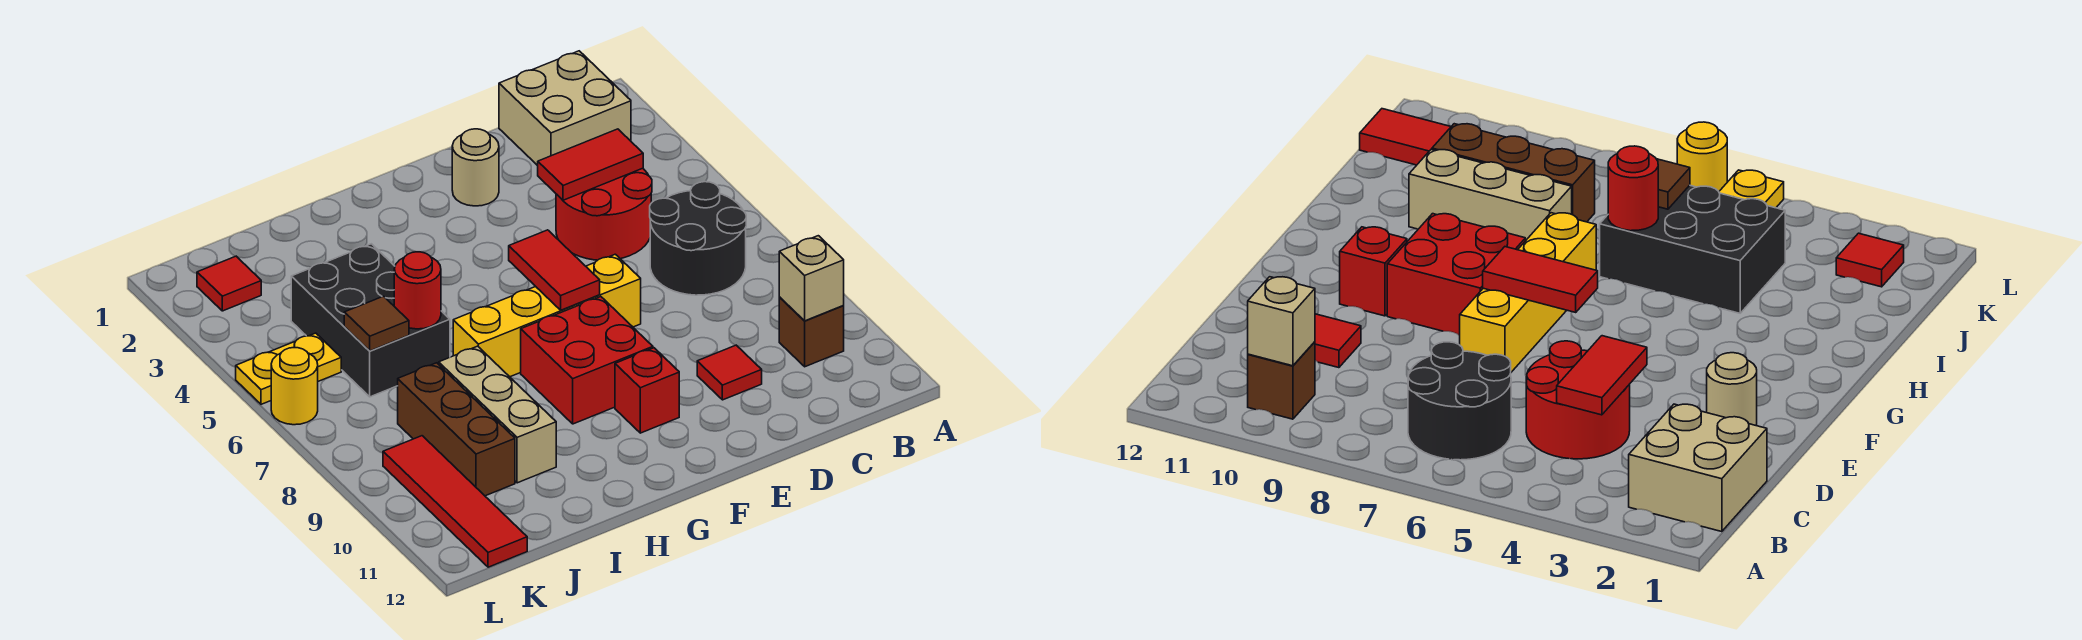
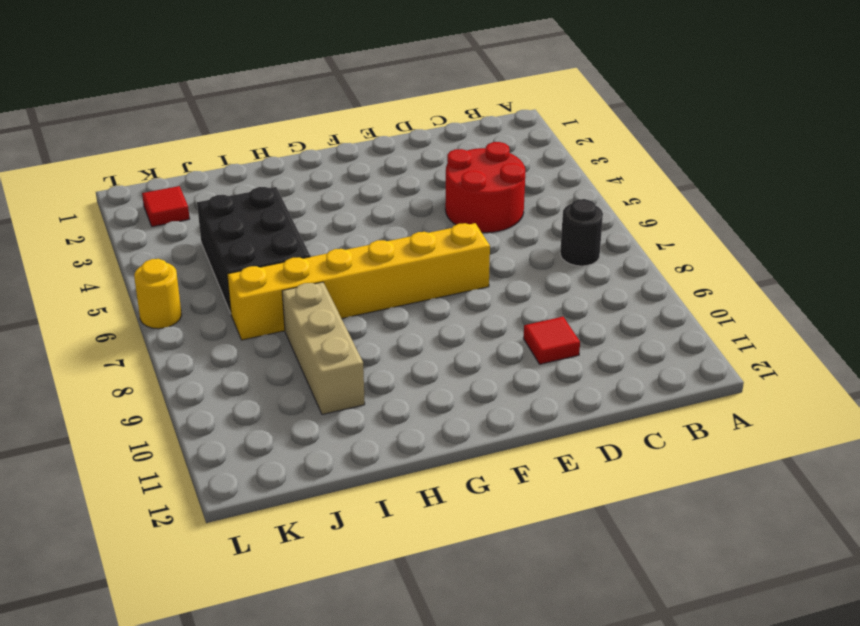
black round brick B7 level 1 -> black round brick B6:C7 level 1
yellow brick E7:J7 level 1 -> yellow brick E7:H7 level 1
none -> tan brick B1:C2 level 1
none -> brown brick B10 level 1
none -> tan round brick E2 level 1

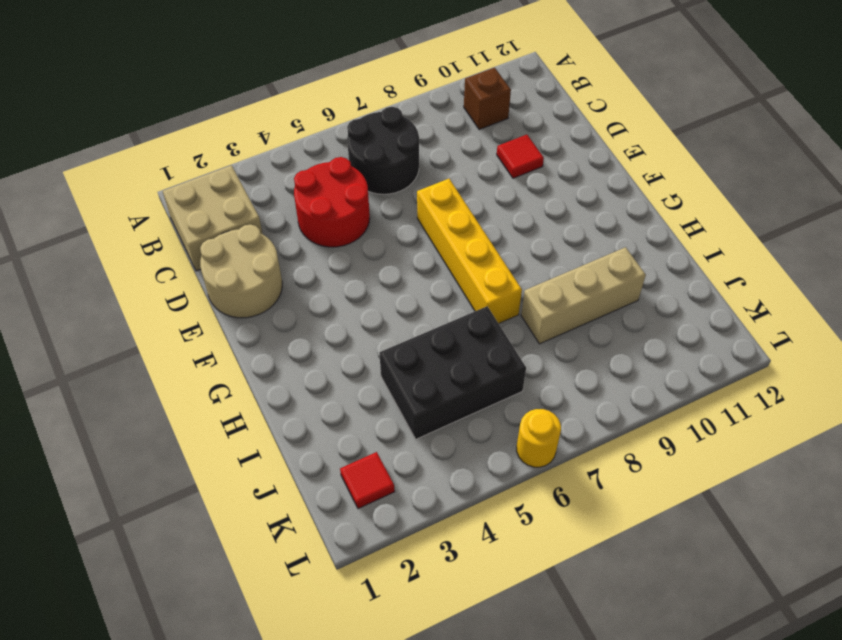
tan round brick D1:E2 level 1 -> tan round brick E2 level 1
none -> red brick F8:G9 level 1
none -> red brick F10 level 1
none -> brown brick J8:J10 level 1

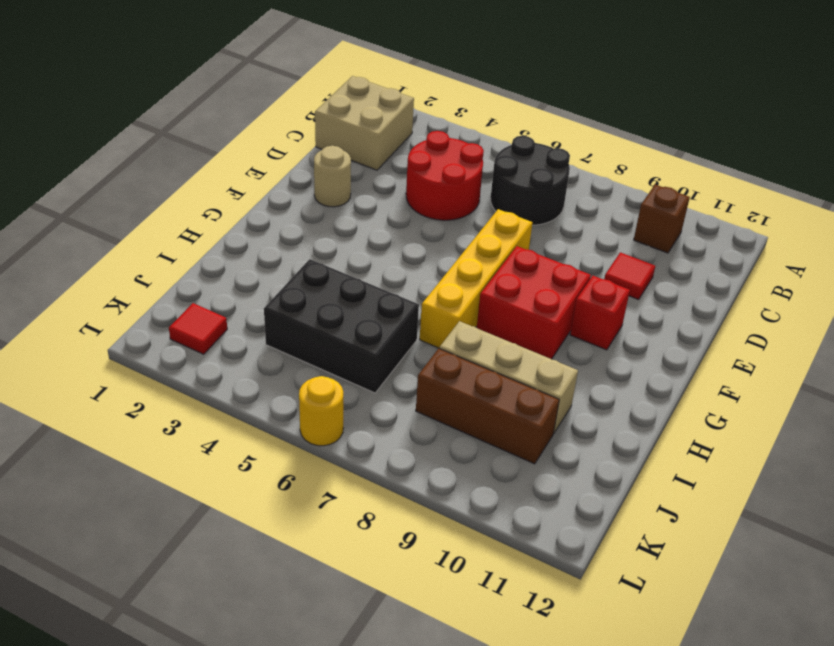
none -> yellow plate K5:L5 level 1
none -> red tile K9:K12 level 1
none -> tan brick B10 level 2

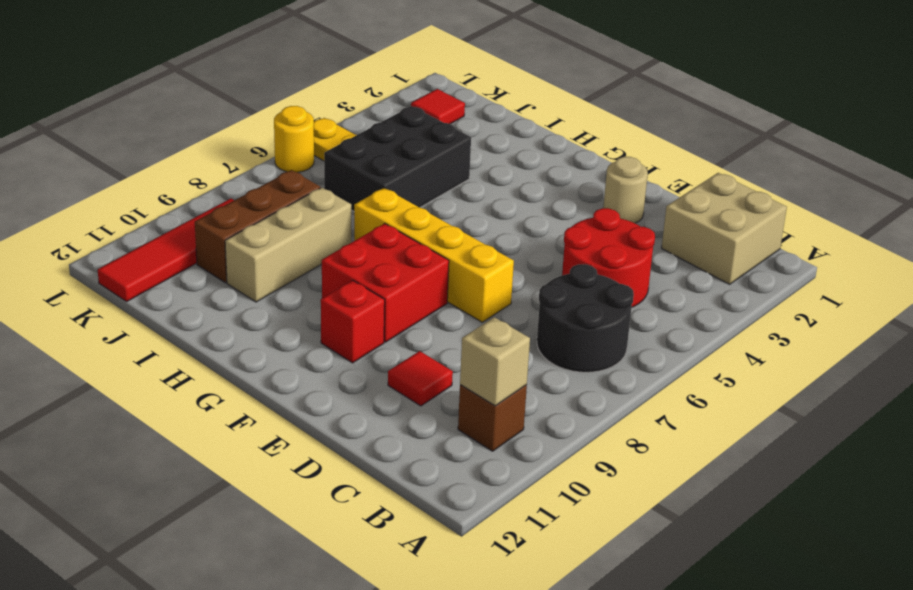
none -> red tile C4:D4 level 2
none -> red tile F6:F7 level 2
none -> red round brick I6 level 2

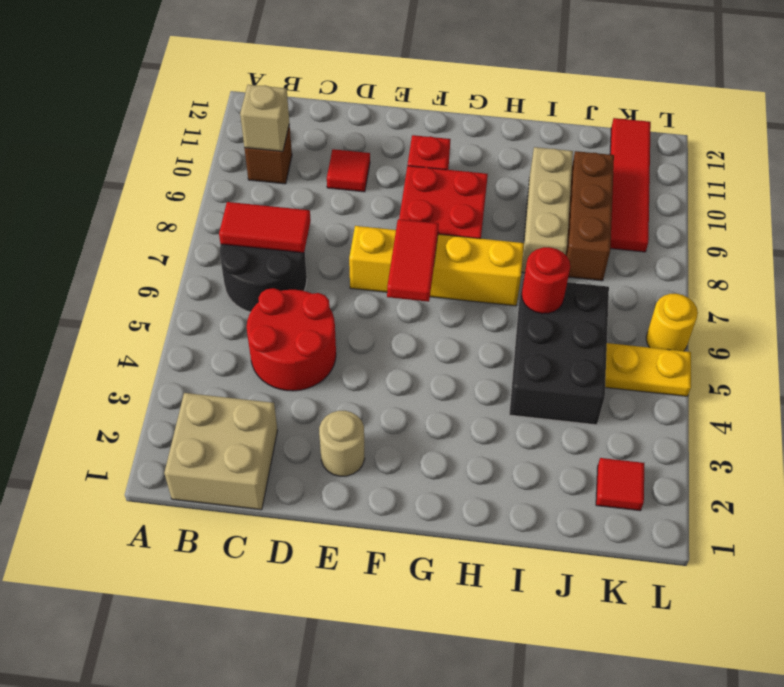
red tile B7:C7 level 2 -> red tile C4:D4 level 2
none -> brown tile J6 level 2

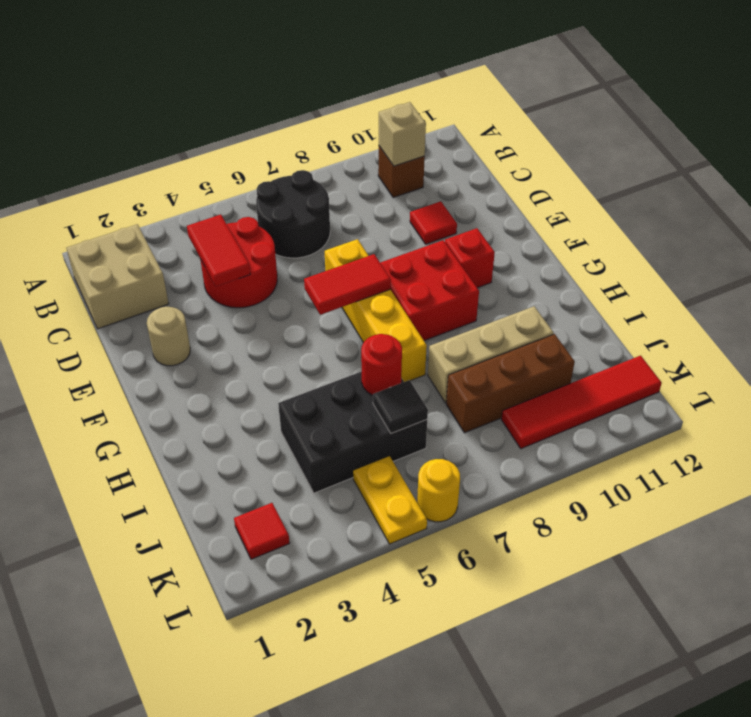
black tile J6 level 2 -> brown tile J6 level 2

